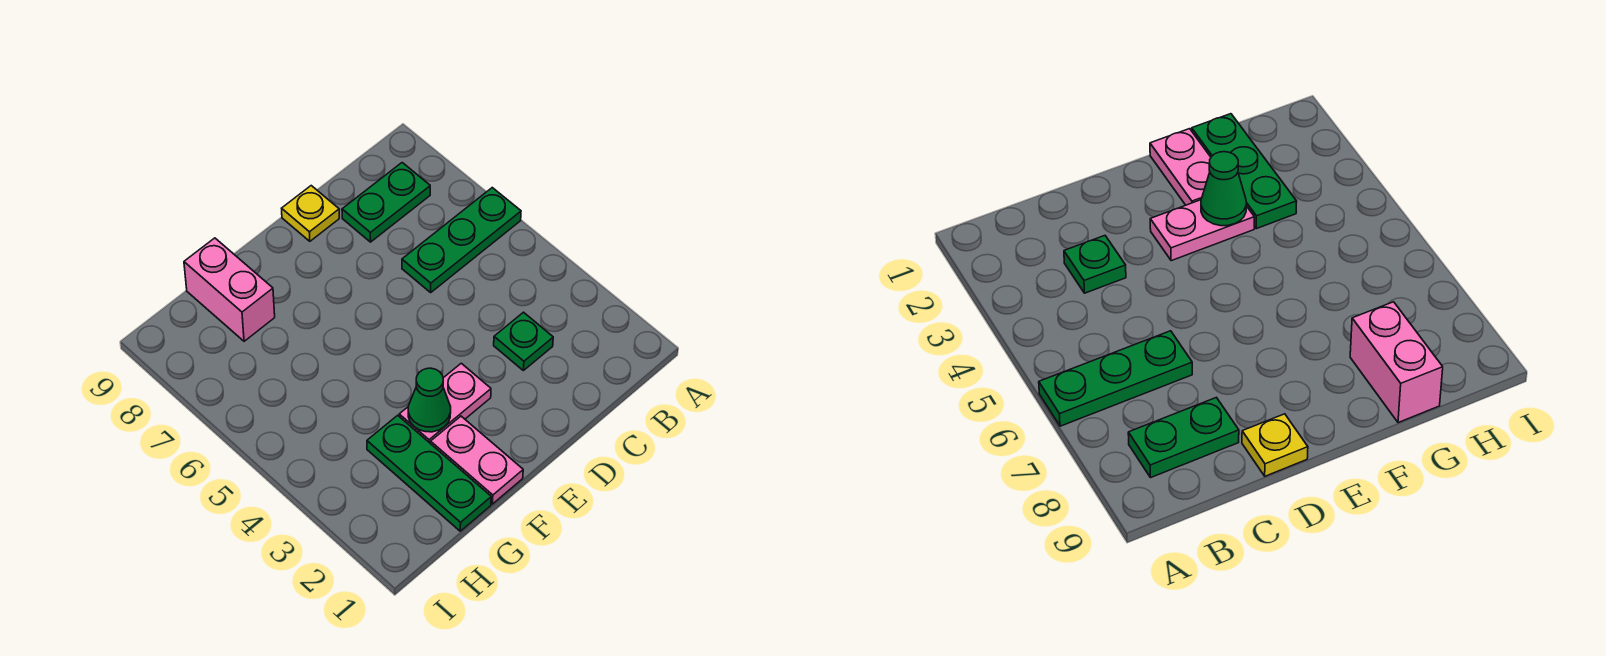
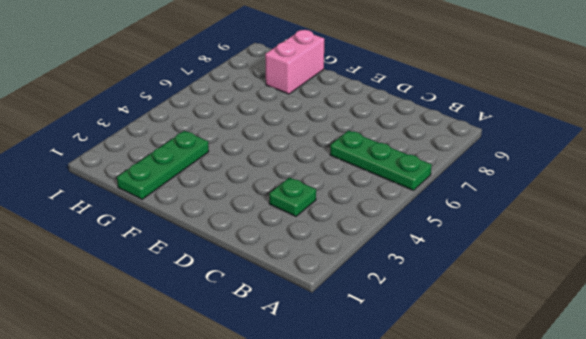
none -> green plate B8:C8 level 1
none -> yellow plate D9 level 1

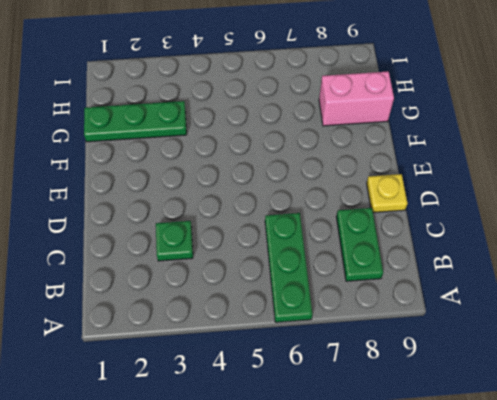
none -> pink plate E3:F3 level 1
none -> pink plate F1:F2 level 1

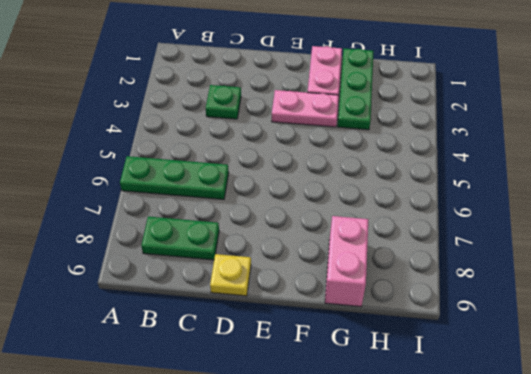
none -> green cone F3 level 2

